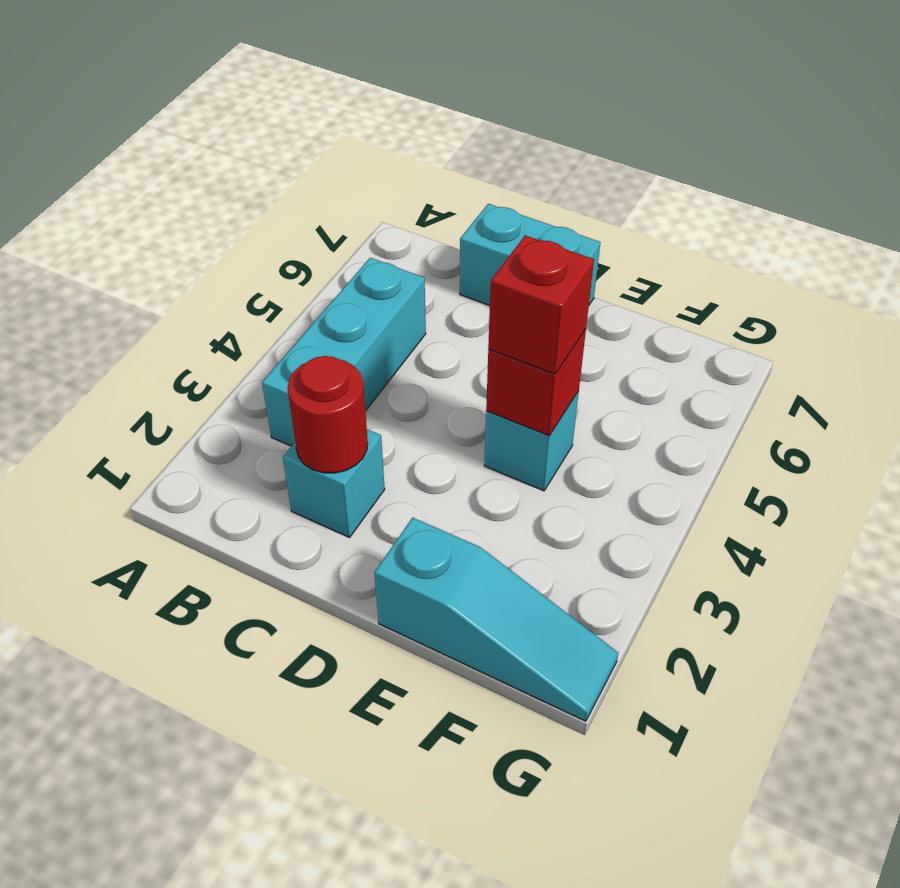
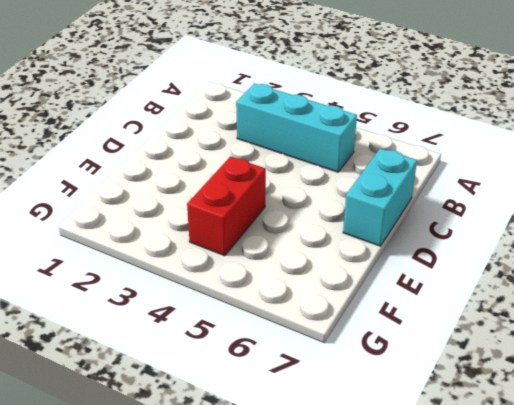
red brick E4:F4 level 1 -> cyan brick E4 level 1
none -> cyan brick C2 level 1
none -> cyan slope E1:G1 level 1 top E

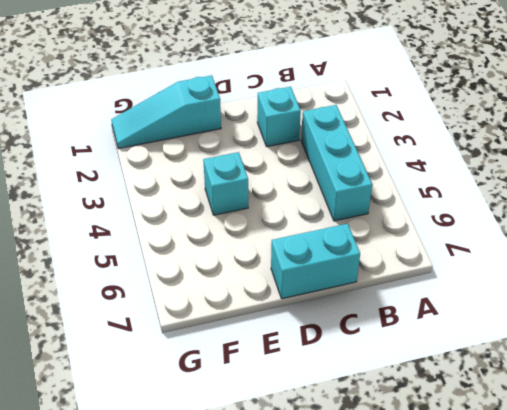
none -> red round brick C2 level 2
none -> red brick E4 level 2

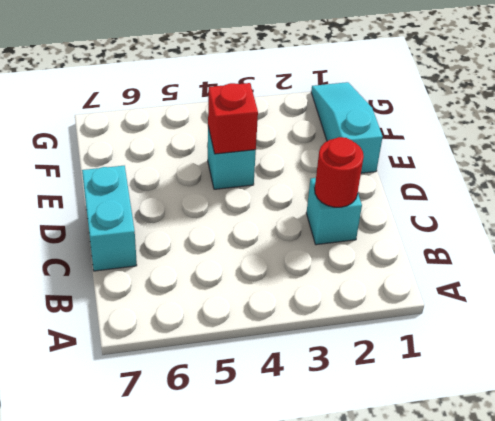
none -> cyan brick B3:B5 level 1
none -> red brick E4 level 3

